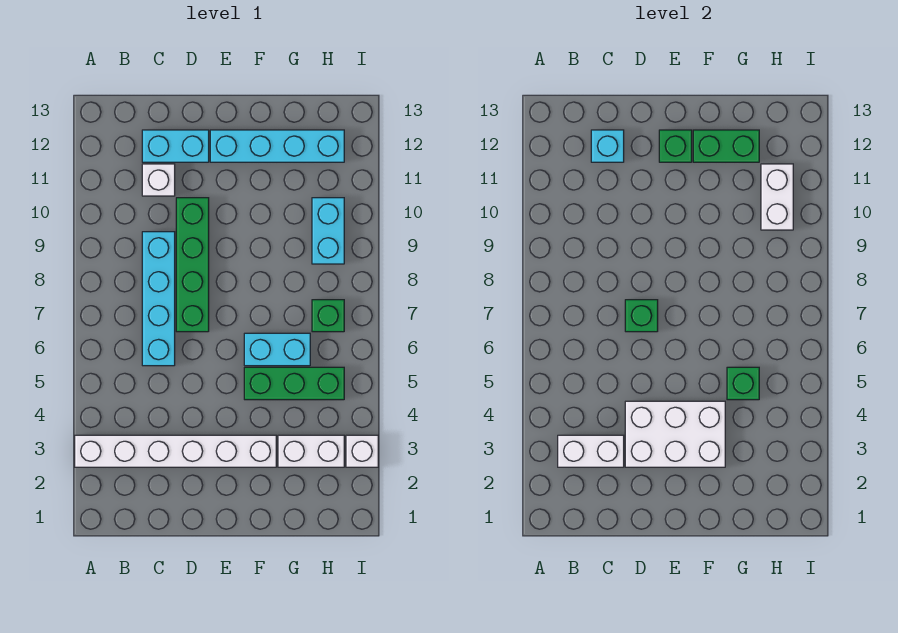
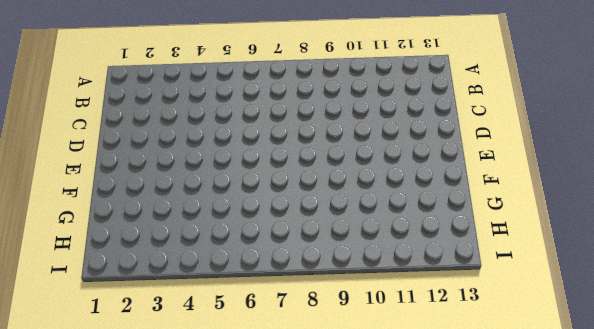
none -> white brick A3:F3 level 1
none -> cyan brick C6:C9 level 1
none -> white brick C11 level 1

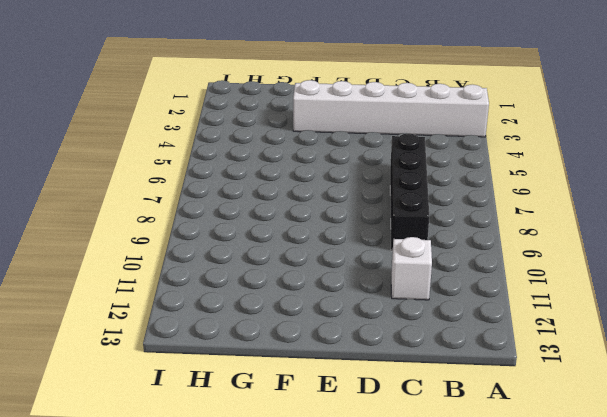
black brick C6:C9 level 1 -> cyan brick C6:C9 level 1
none -> cyan brick C12:D12 level 1
none -> green brick D7:D10 level 1
none -> cyan brick E12:H12 level 1

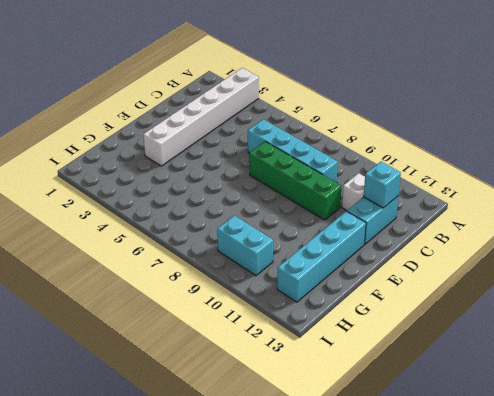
none -> green brick F5:H5 level 1
none -> cyan brick F6:G6 level 1
none -> white brick G3:H3 level 1

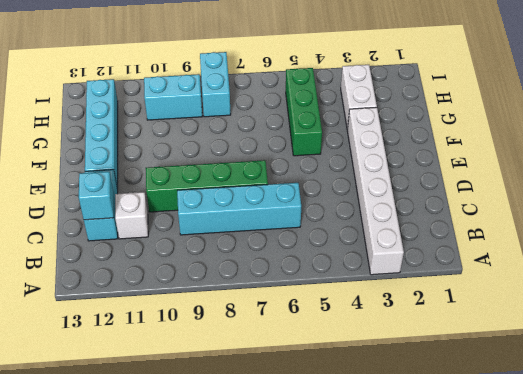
cyan brick H8:I8 level 1 -> cyan brick F6:G6 level 1
none -> green brick H7 level 1
none -> white brick I3 level 1
none -> white brick B3:C3 level 2

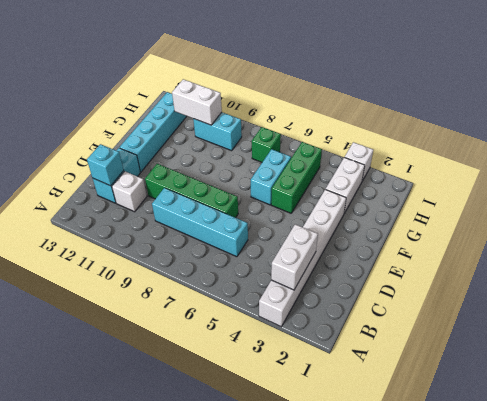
none -> white brick D3:F4 level 2
none -> green brick D7 level 2
none -> green brick E12 level 2

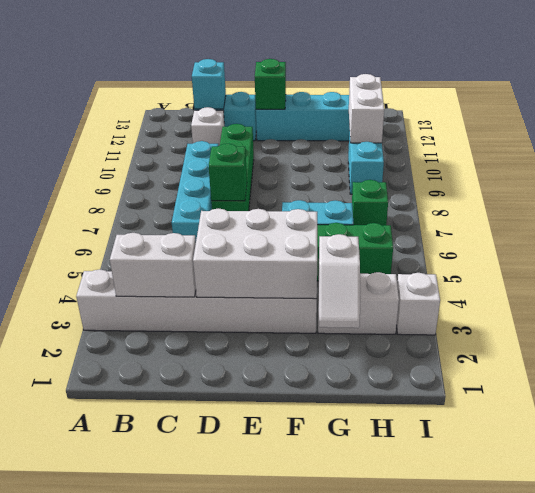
white slope G2:G3 level 2 top 3 -> none
none -> green brick F12:G12 level 2
none -> green brick G5 level 2

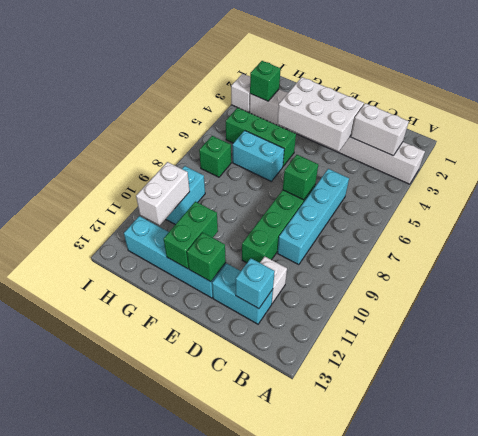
green brick F11:F12 level 2 -> green brick F12:G12 level 2
green brick H3 level 2 -> green brick G5 level 2

